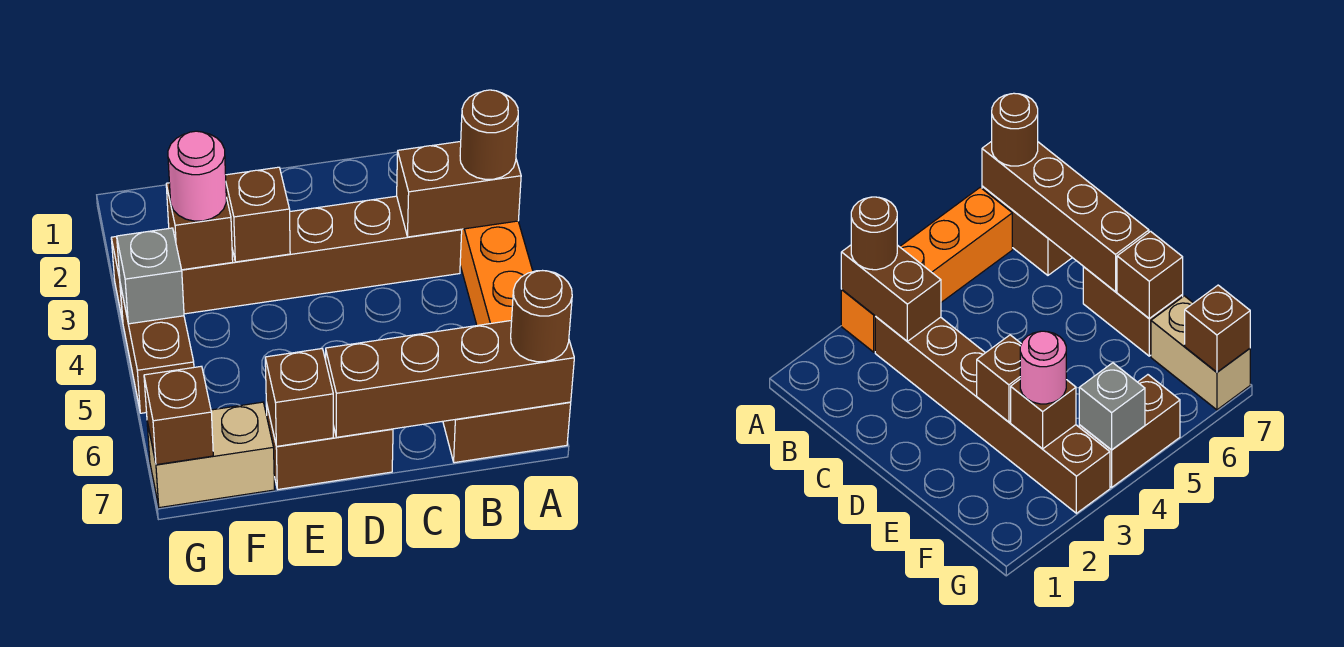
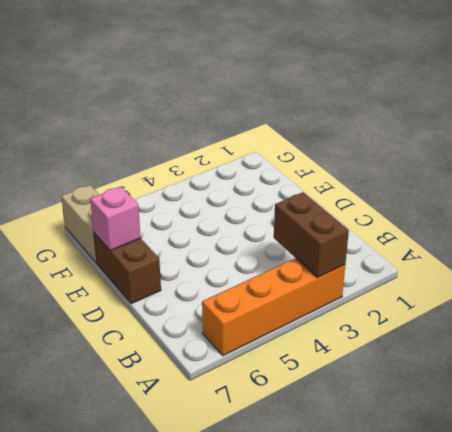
pink brick E7 level 2 -> brown brick E7 level 2
none -> brown brick A7:B7 level 1
none -> brown brick B3:G3 level 1
none -> brown brick G4:G5 level 1

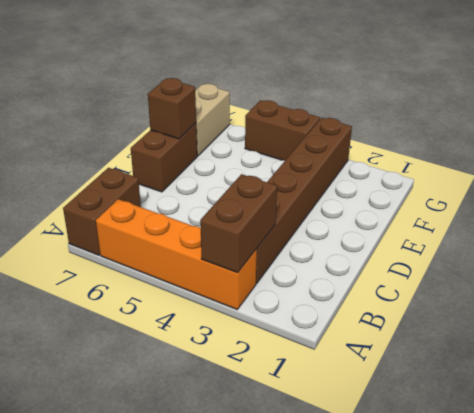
none -> brown brick A7:D7 level 2
none -> brown brick E3 level 2
none -> brown brick F3 level 2

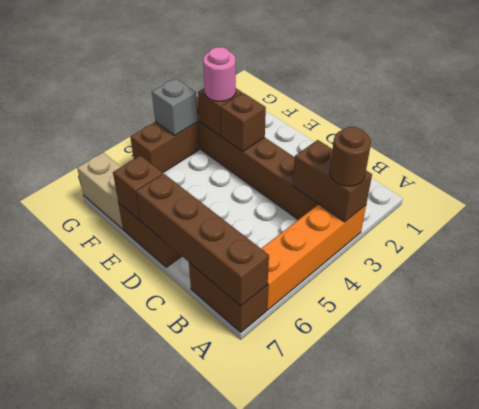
none -> brown brick G7 level 2
none -> brown round brick A7 level 3

